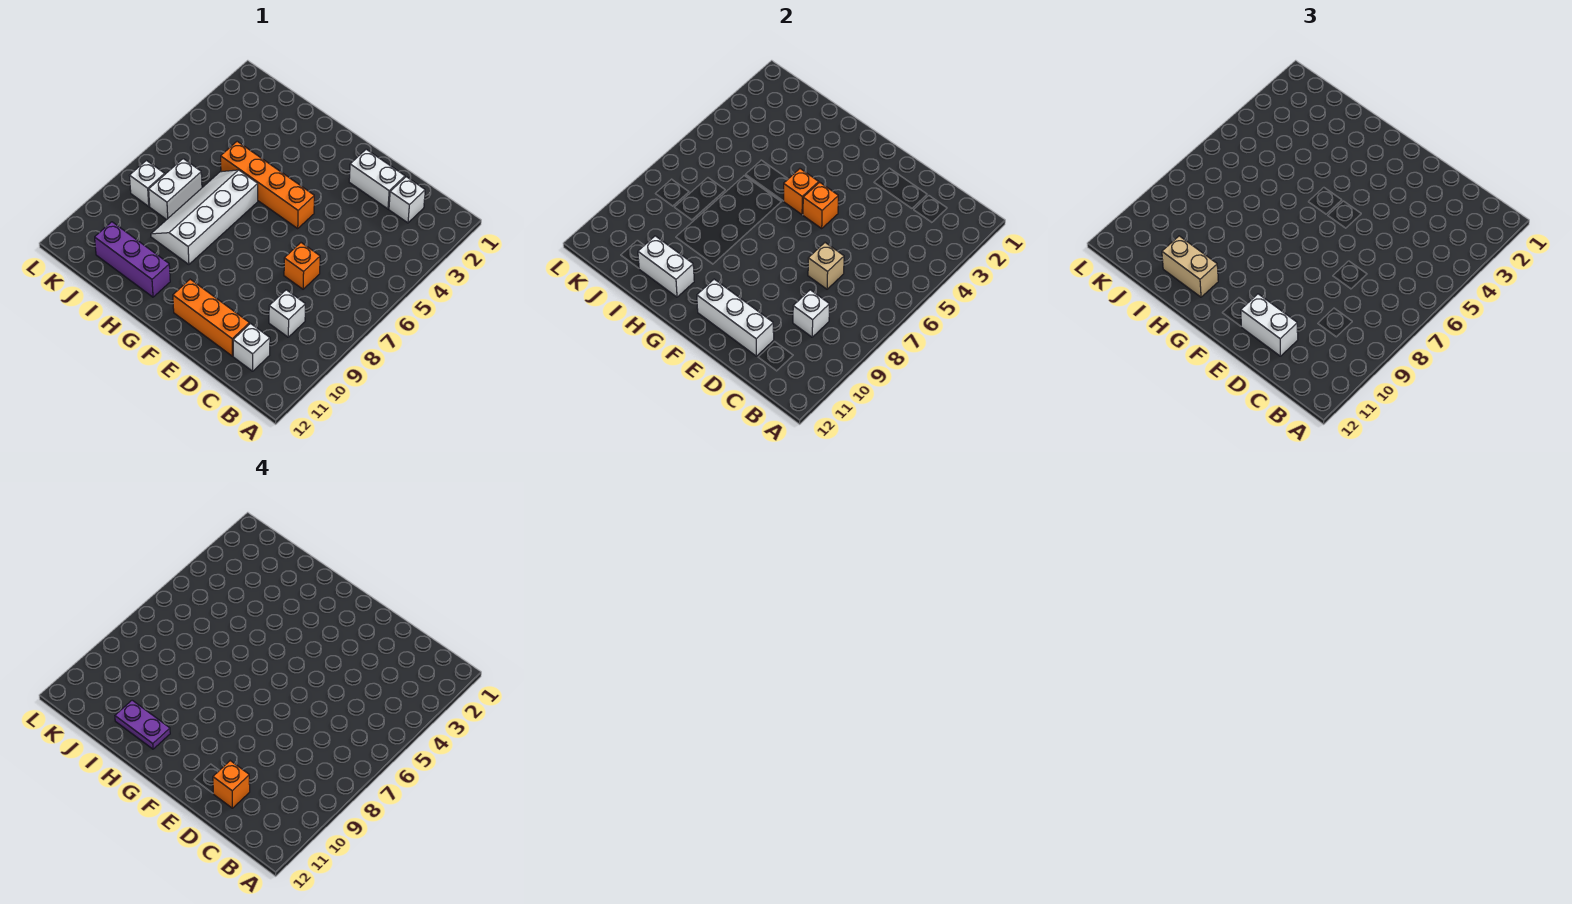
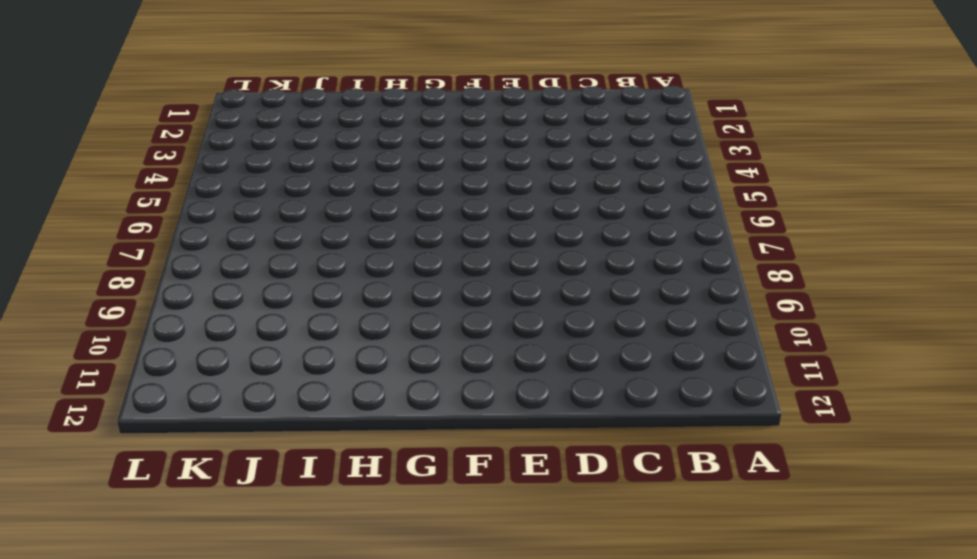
none -> white brick C2 level 1
none -> white brick C9 level 1
none -> white brick C11 level 1

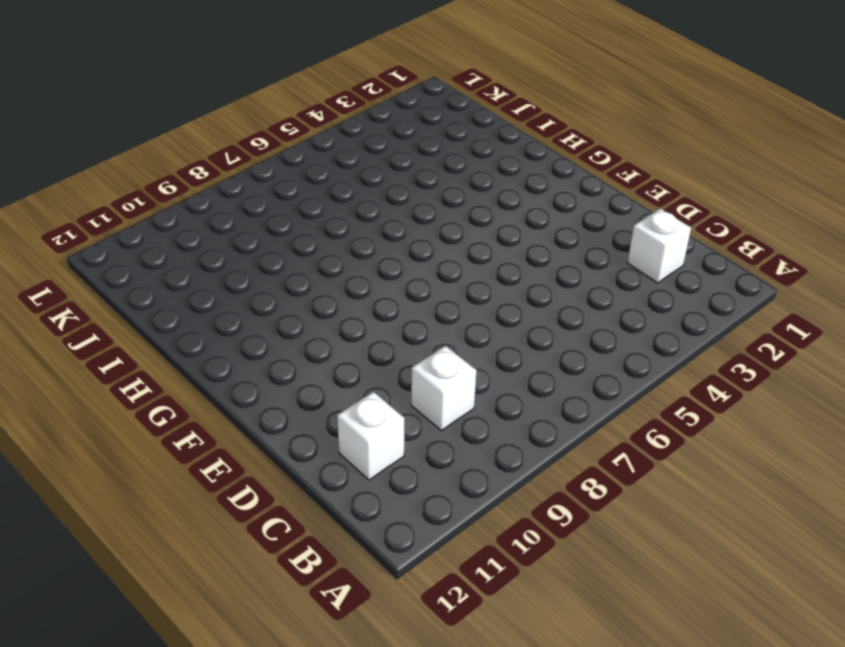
none -> white brick D2:E2 level 1
none -> orange brick D7 level 1
none -> orange brick D11:F11 level 1

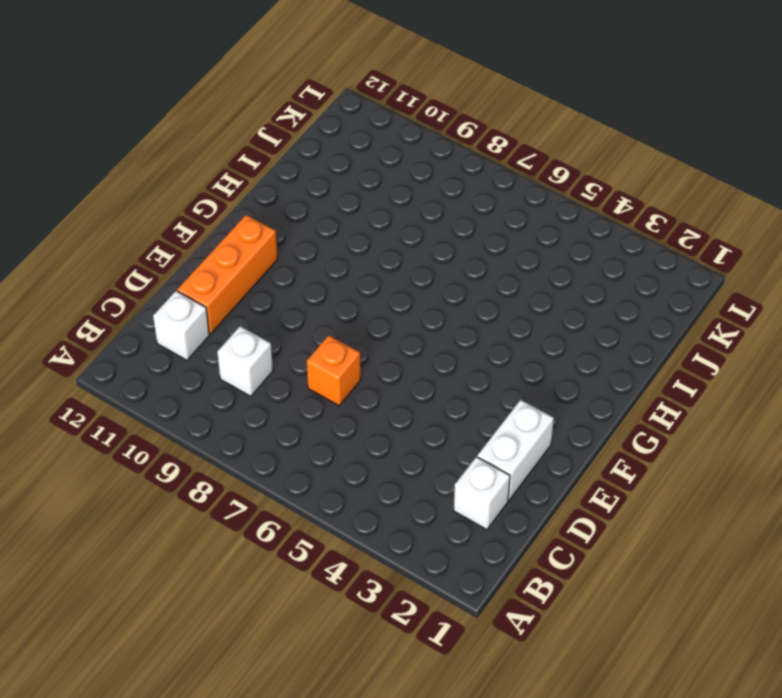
none -> orange brick F5:I5 level 1
none -> white slope H6:I9 level 1 top H
none -> purple brick H11:J11 level 1

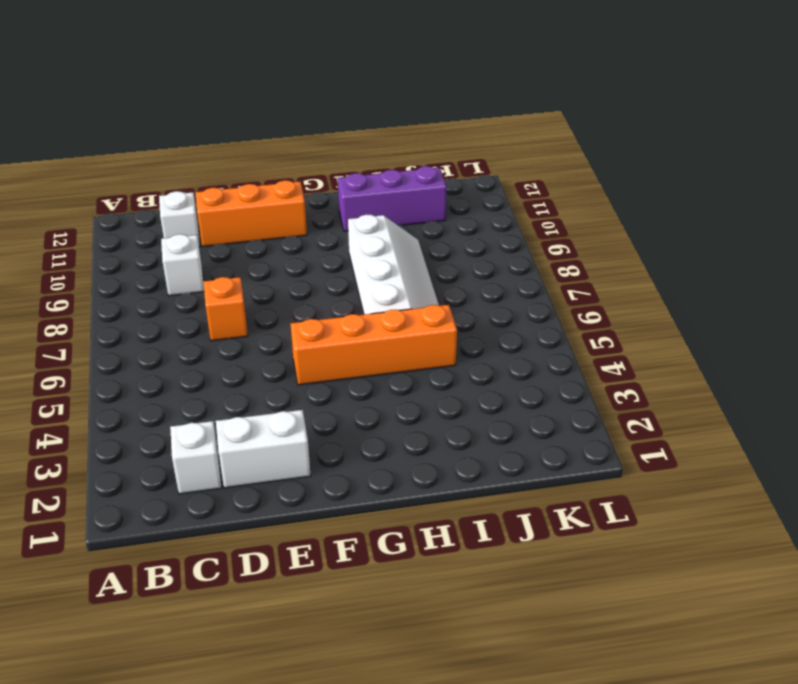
none -> white brick J7:J8 level 1
none -> white brick K8 level 1
none -> white brick C9 level 2

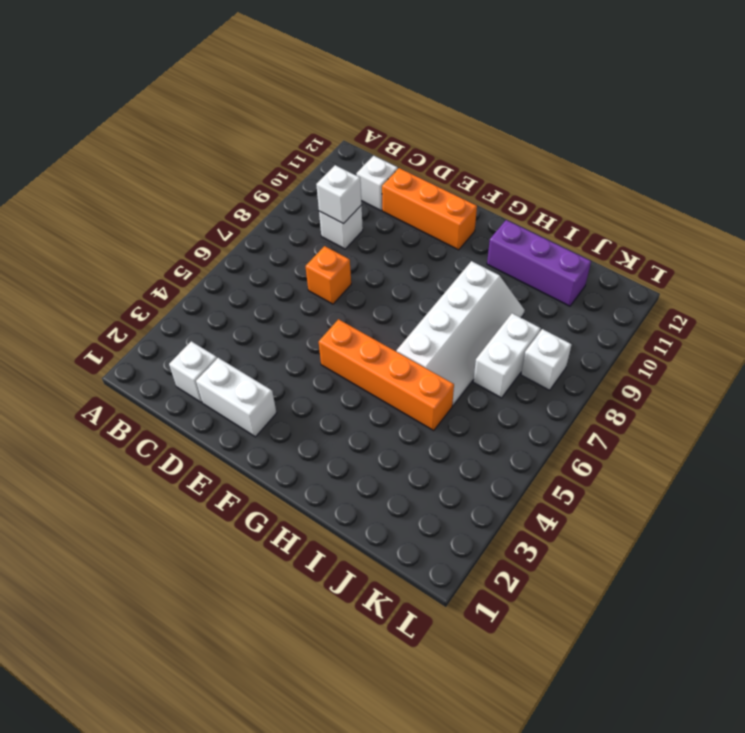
none -> tan brick D7 level 2
none -> white brick D11:F11 level 2
none -> orange brick F5 level 2

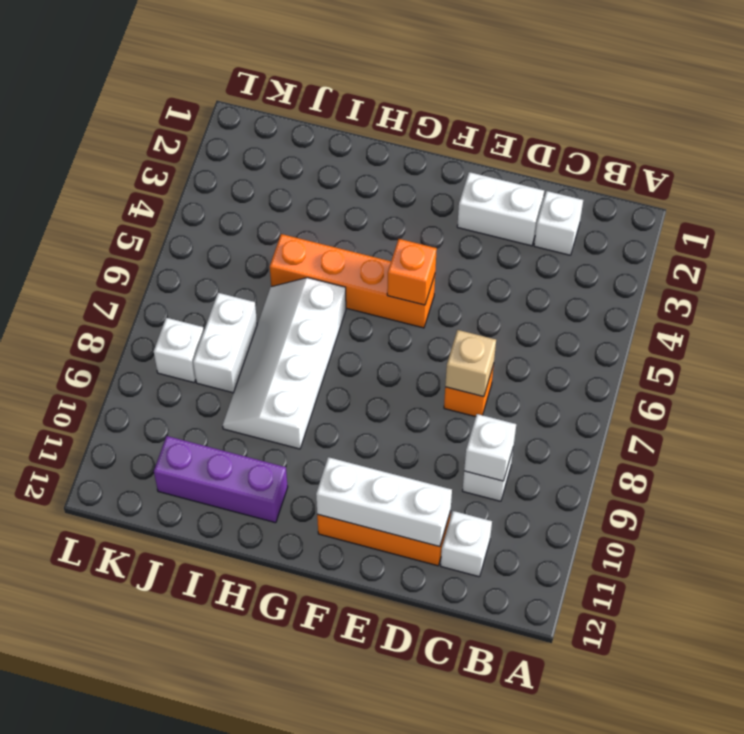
none -> orange brick G5 level 2
none -> white brick H11:I11 level 2
none -> white brick D11:E11 level 3

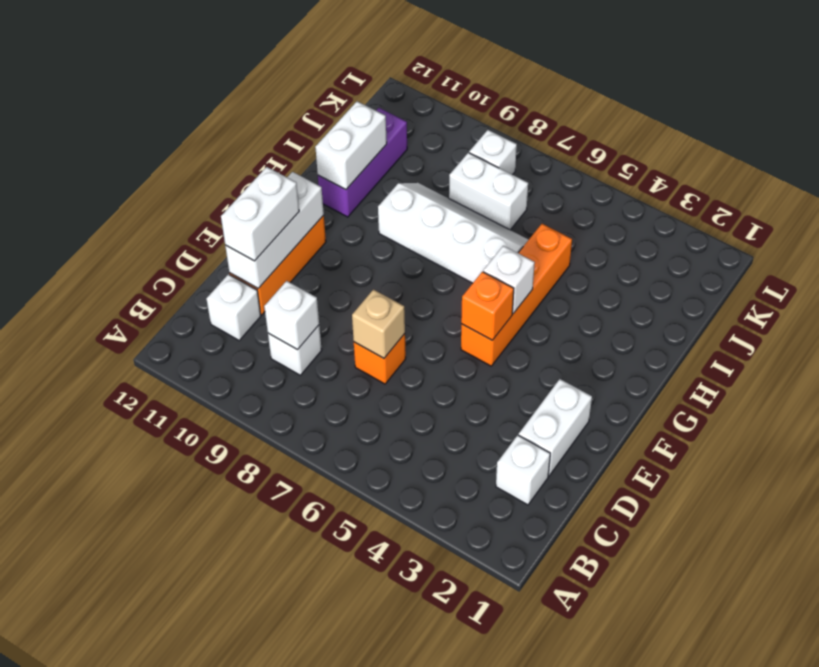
white brick G5 level 2 -> orange brick G5 level 2
none -> tan brick H11:I11 level 3
none -> orange brick D11 level 4
none -> purple plate H11:I11 level 4

